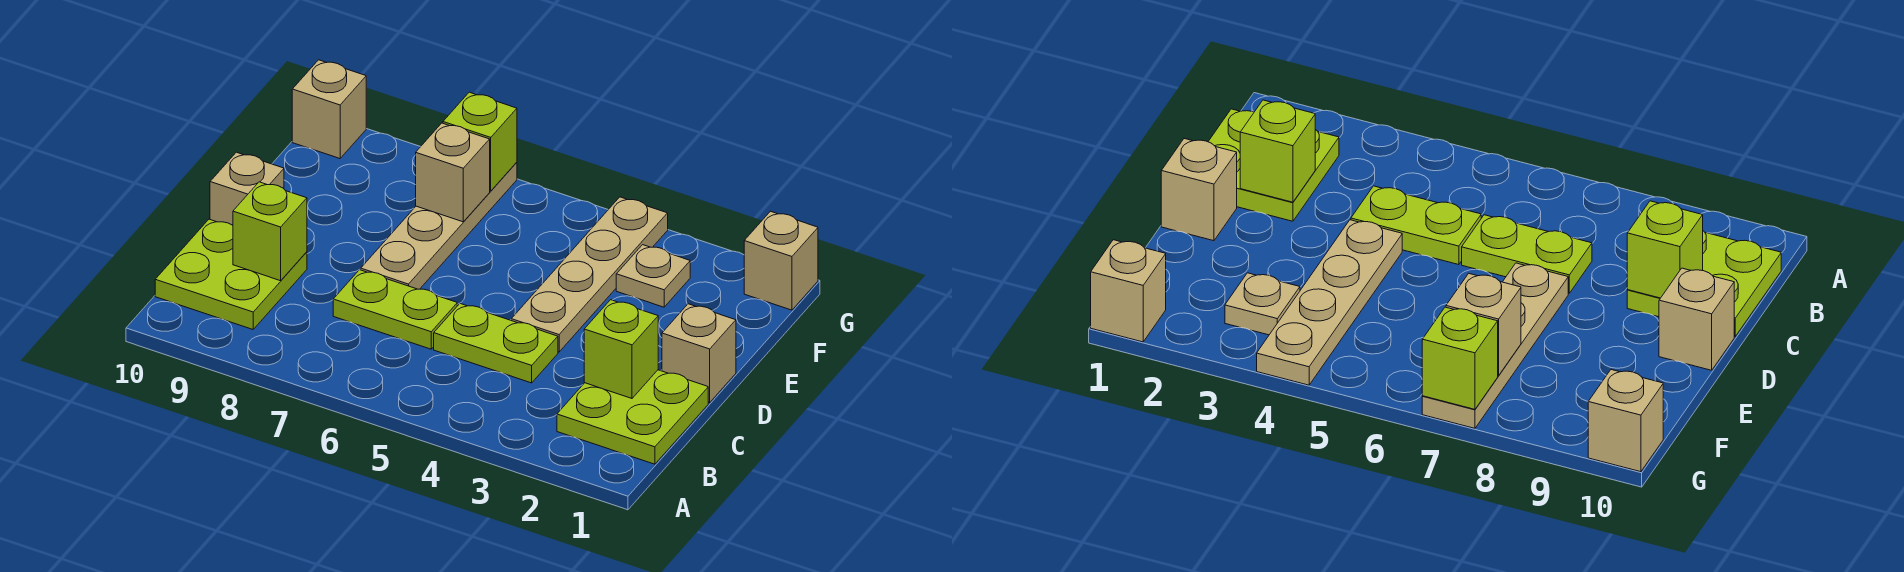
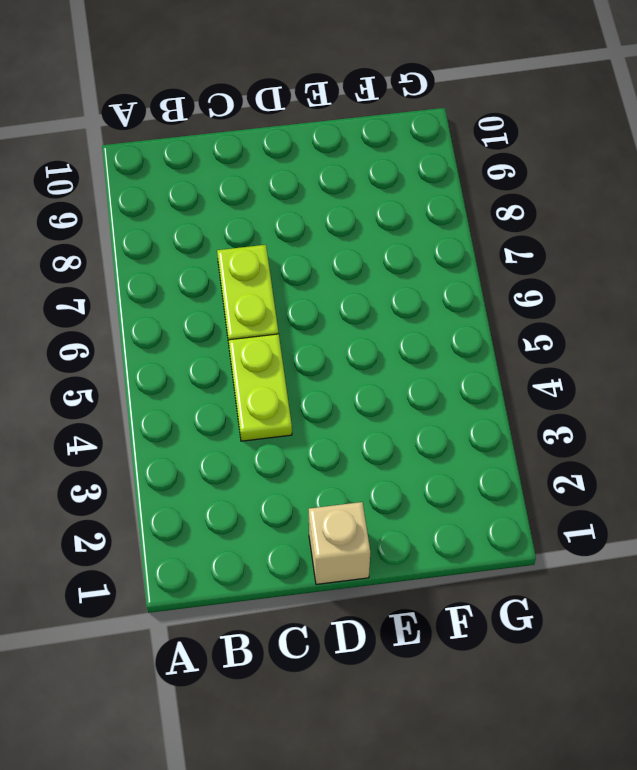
none -> lime plate B1:C2 level 1
none -> lime plate B9:C10 level 1
none -> tan plate D4:G4 level 1

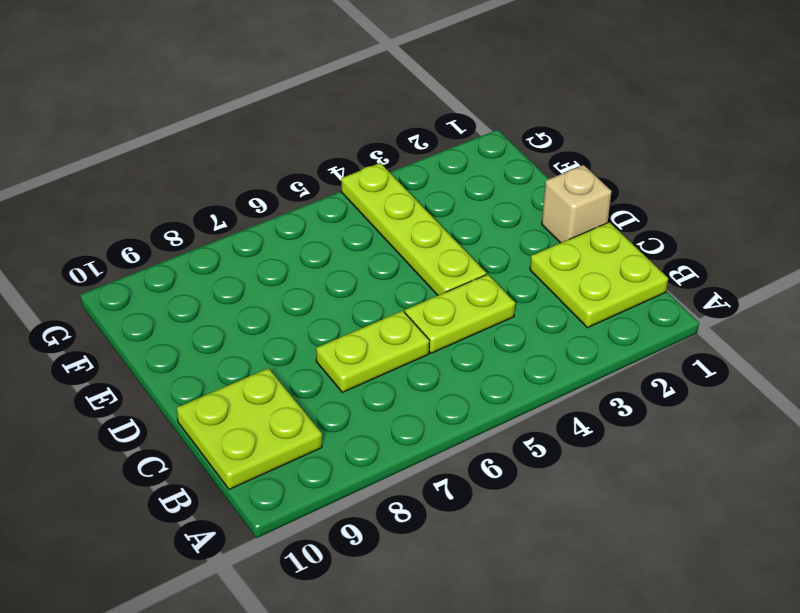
lime plate D4:G4 level 1 -> tan plate D4:G4 level 1
none -> tan plate D7:G7 level 1
none -> tan brick D10 level 1
none -> tan plate F3 level 1

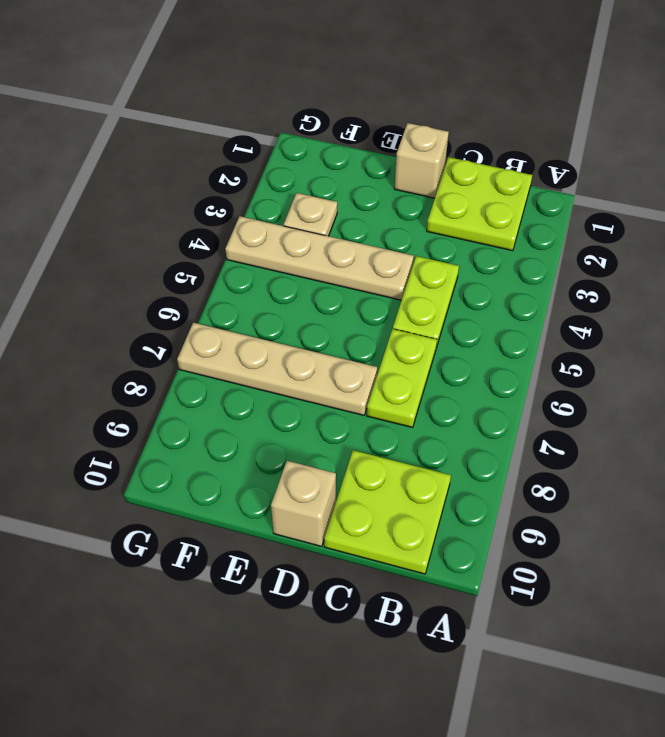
none -> tan brick G1 level 1
none -> tan brick G10 level 1
none -> lime brick C2 level 2

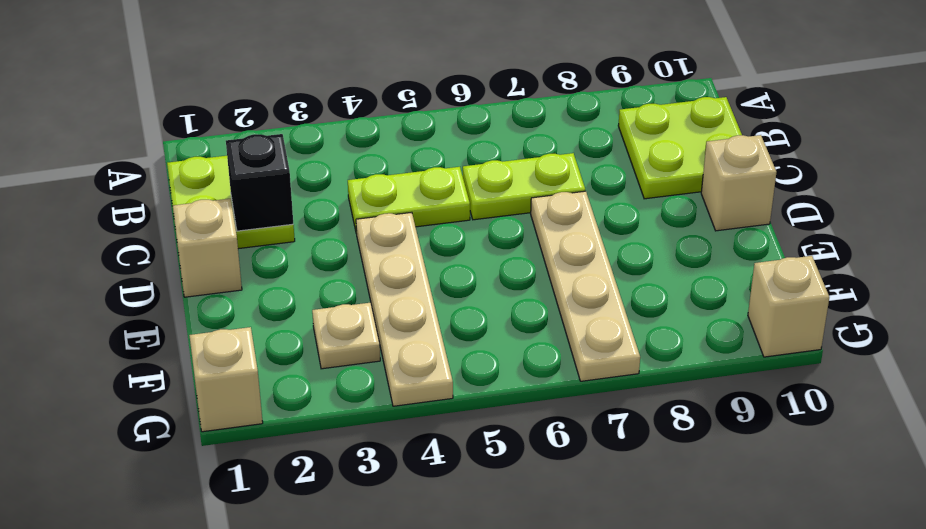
black brick C2 level 2 -> lime brick C2 level 2
none -> lime brick C9 level 2
none -> tan brick F7 level 2
none -> lime brick G7 level 2

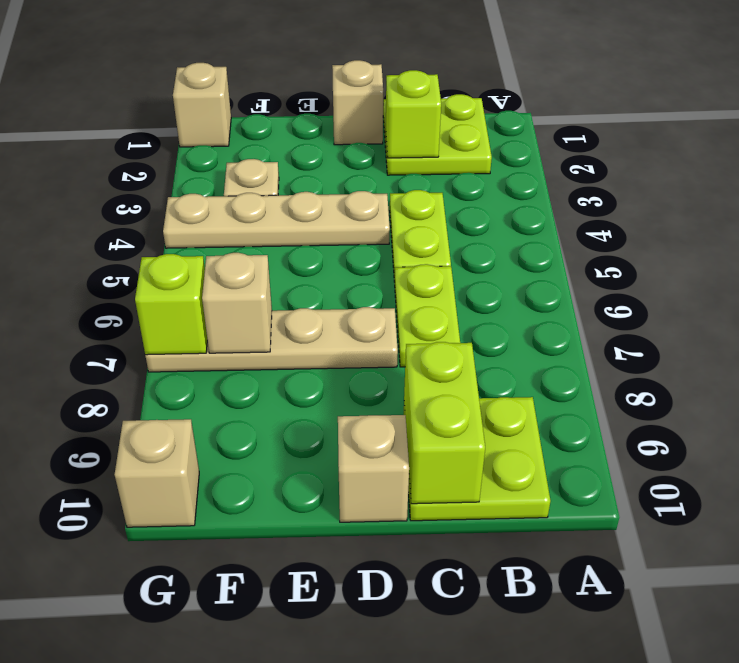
lime brick C9:C10 level 2 -> lime brick C9 level 2

